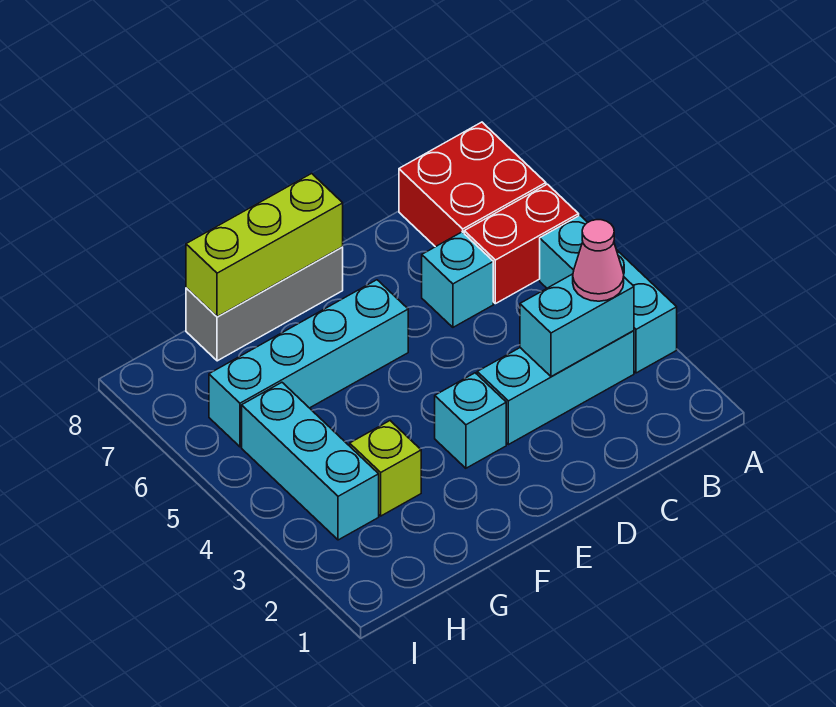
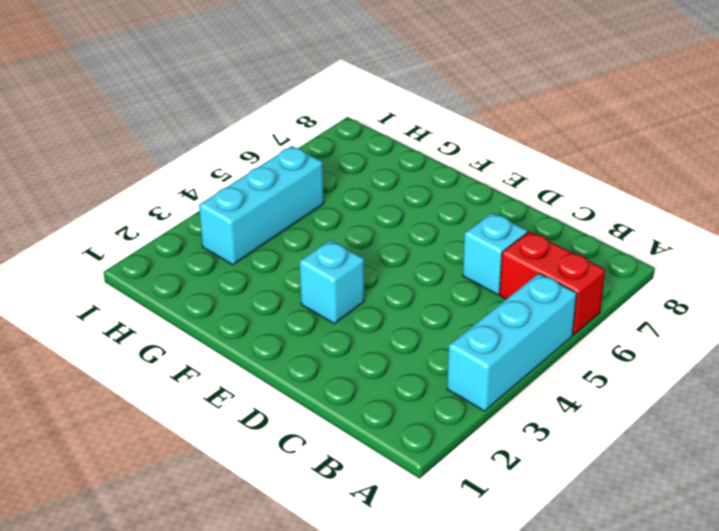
none -> red brick A7:B8 level 1
none -> cyan brick B3:D3 level 1
none -> cyan brick E6:H6 level 1

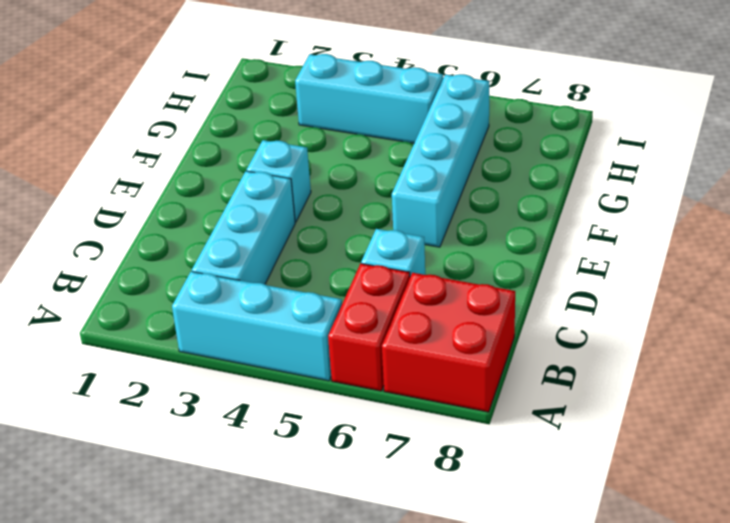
none -> grey brick E8:G8 level 1
none -> lime brick G3 level 1
none -> cyan brick B3:C3 level 2

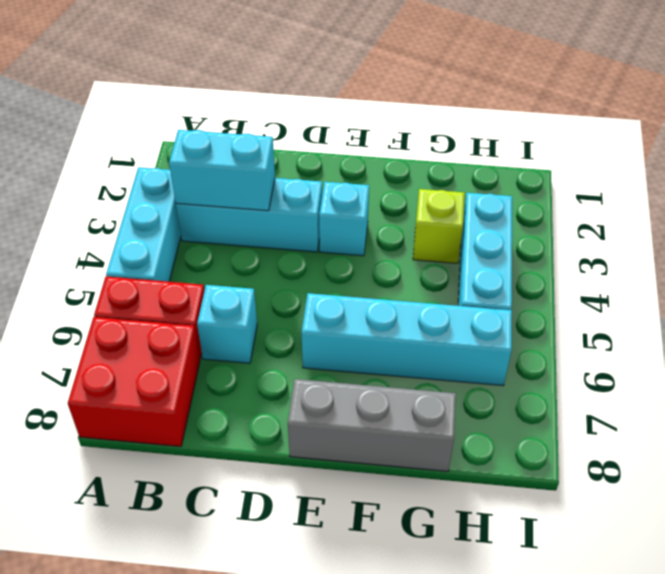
none -> lime brick E8:G8 level 2
none -> pink cone B3 level 3

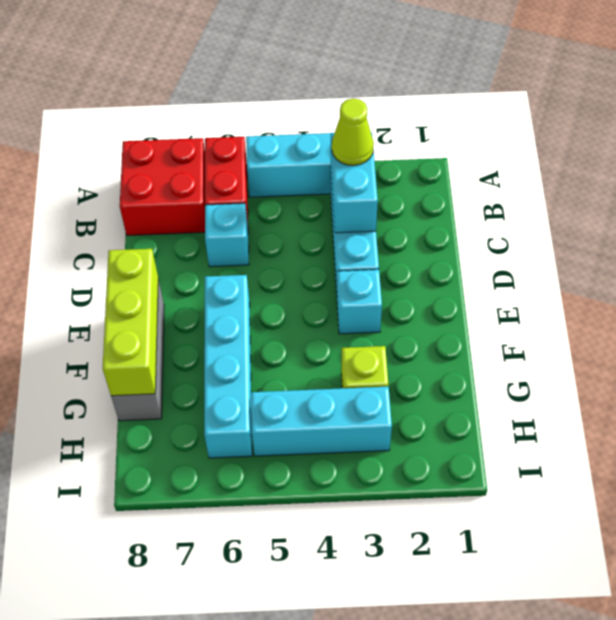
lime cone B3 level 3 -> pink cone B3 level 3

